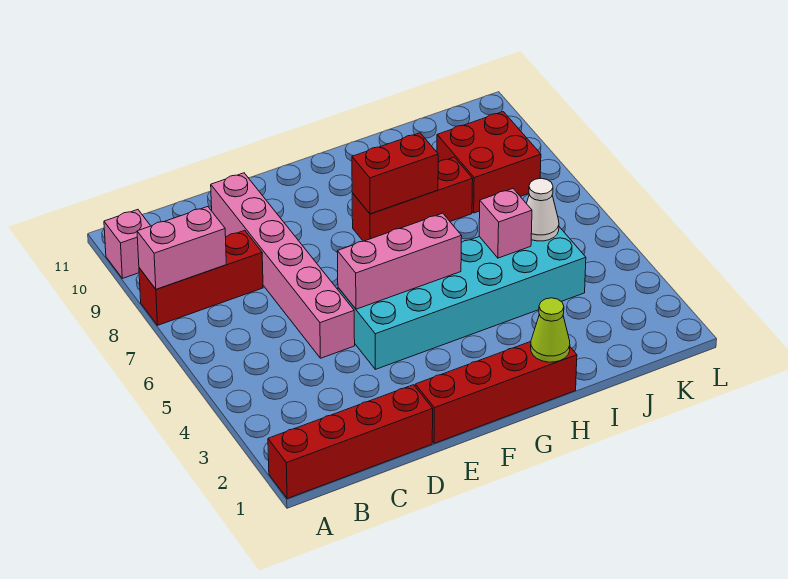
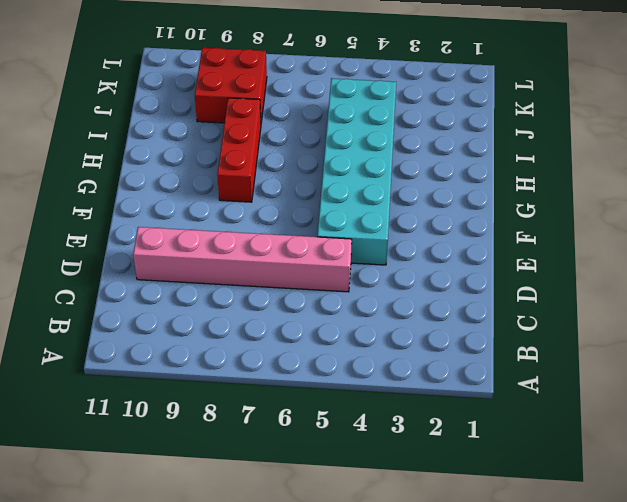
none -> red brick A1:D1 level 1
none -> red brick A8:C8 level 1
none -> pink brick A10 level 1

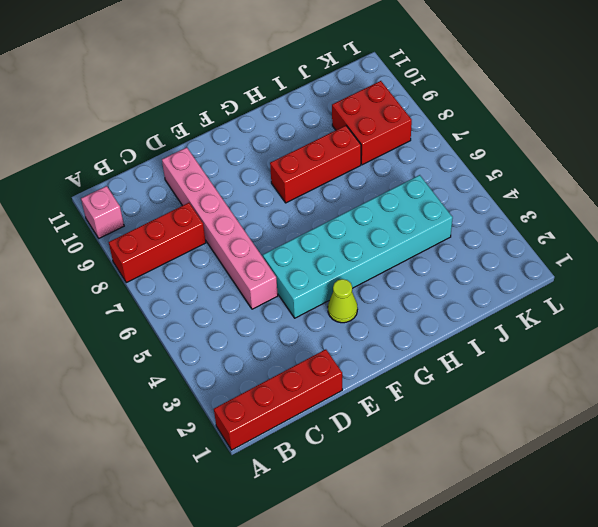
lime cone F3 level 1 -> lime cone H1 level 2
none -> red brick E1:H1 level 1
none -> pink brick A8:B8 level 2
none -> pink brick E5:G5 level 2

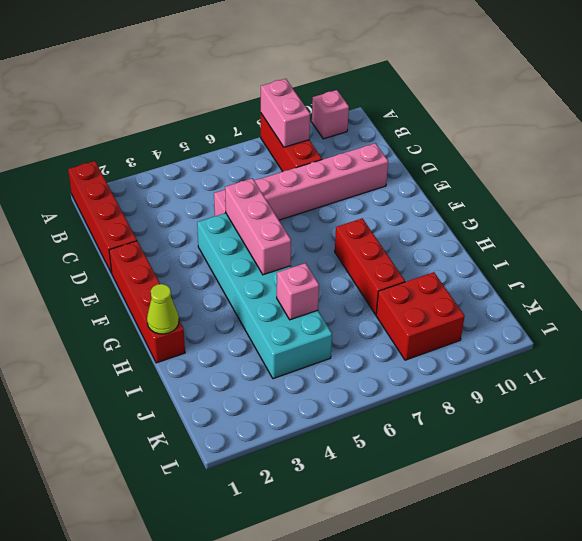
none -> red brick G8:H8 level 2
none -> white cone J5 level 2

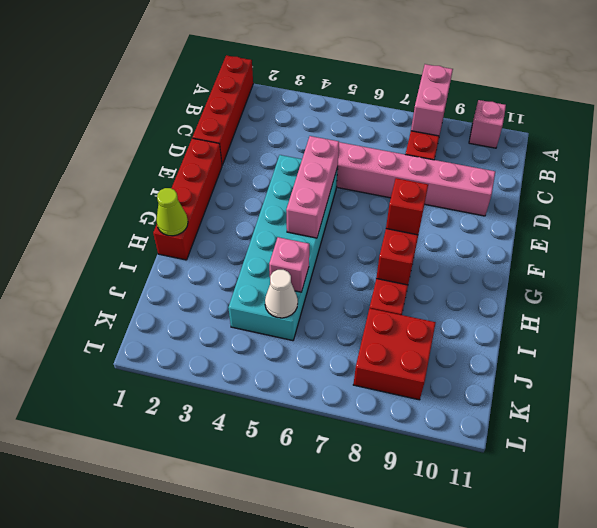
red brick G8 level 3 -> none

